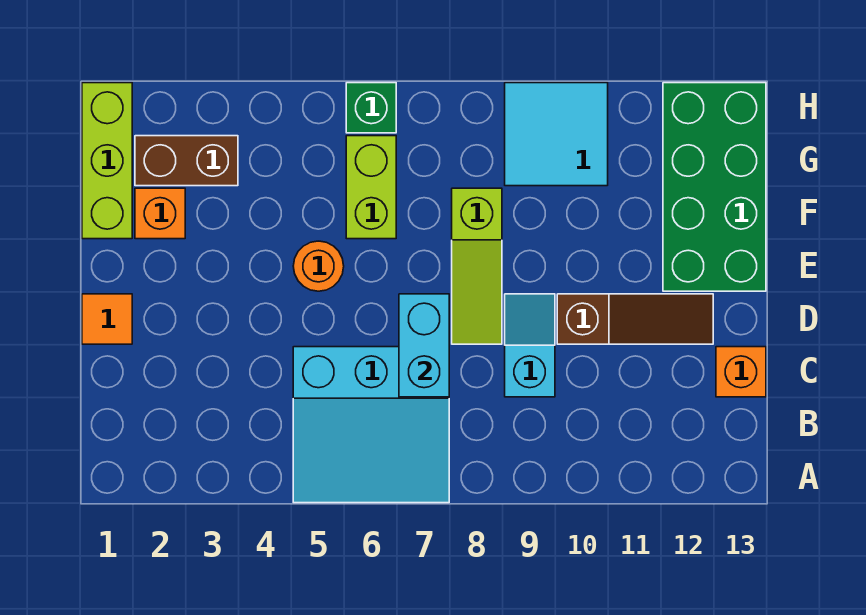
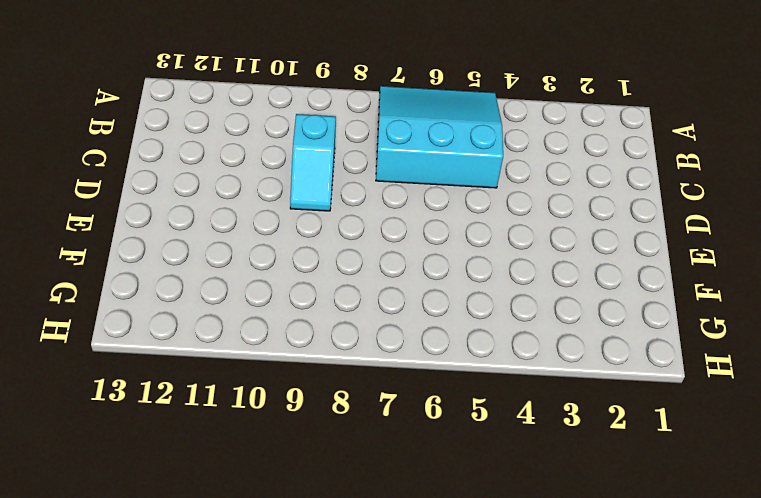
none -> orange brick C13 level 1
none -> orange tile D1 level 1
none -> lime slope D8:F8 level 1 top F

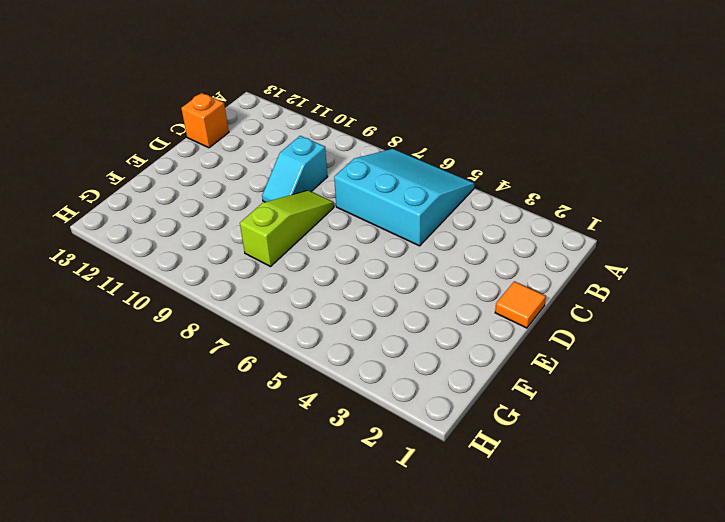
none -> brown slope D10:D12 level 1 top 10
none -> orange round brick E5 level 1
none -> green brick E12:H13 level 1

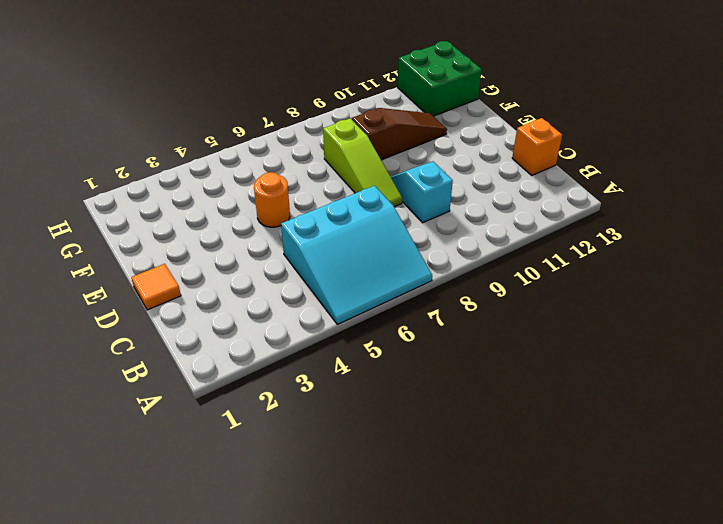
brown slope F9:F11 level 1 top 9 -> brown slope D10:D12 level 1 top 10
green brick G12:H13 level 1 -> green brick E12:H13 level 1
none -> lime brick F1:H1 level 1
none -> orange brick F2 level 1
none -> lime brick F6:G6 level 1

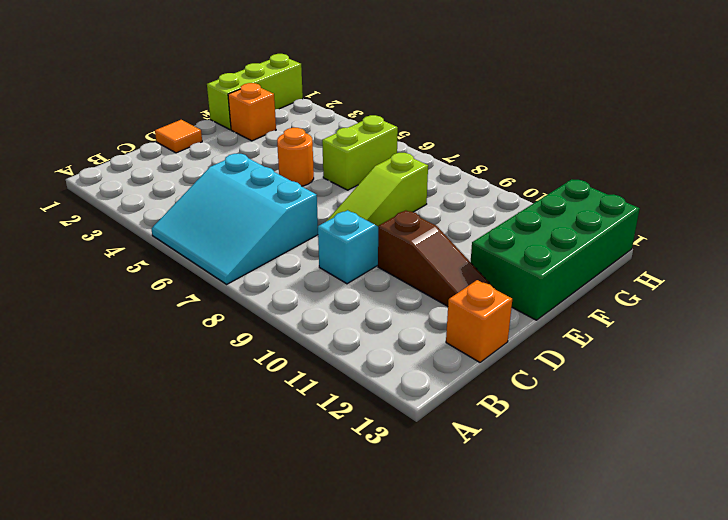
none -> brown brick G2:G3 level 1
none -> cyan tile G9:H10 level 1
none -> green brick H6 level 1

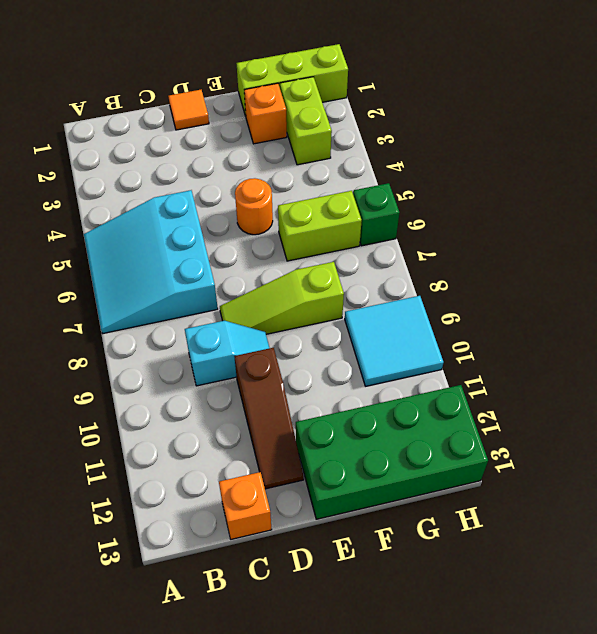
lime brick G2:G3 level 1 -> brown brick G2:G3 level 1
none -> cyan brick C7:D7 level 2

